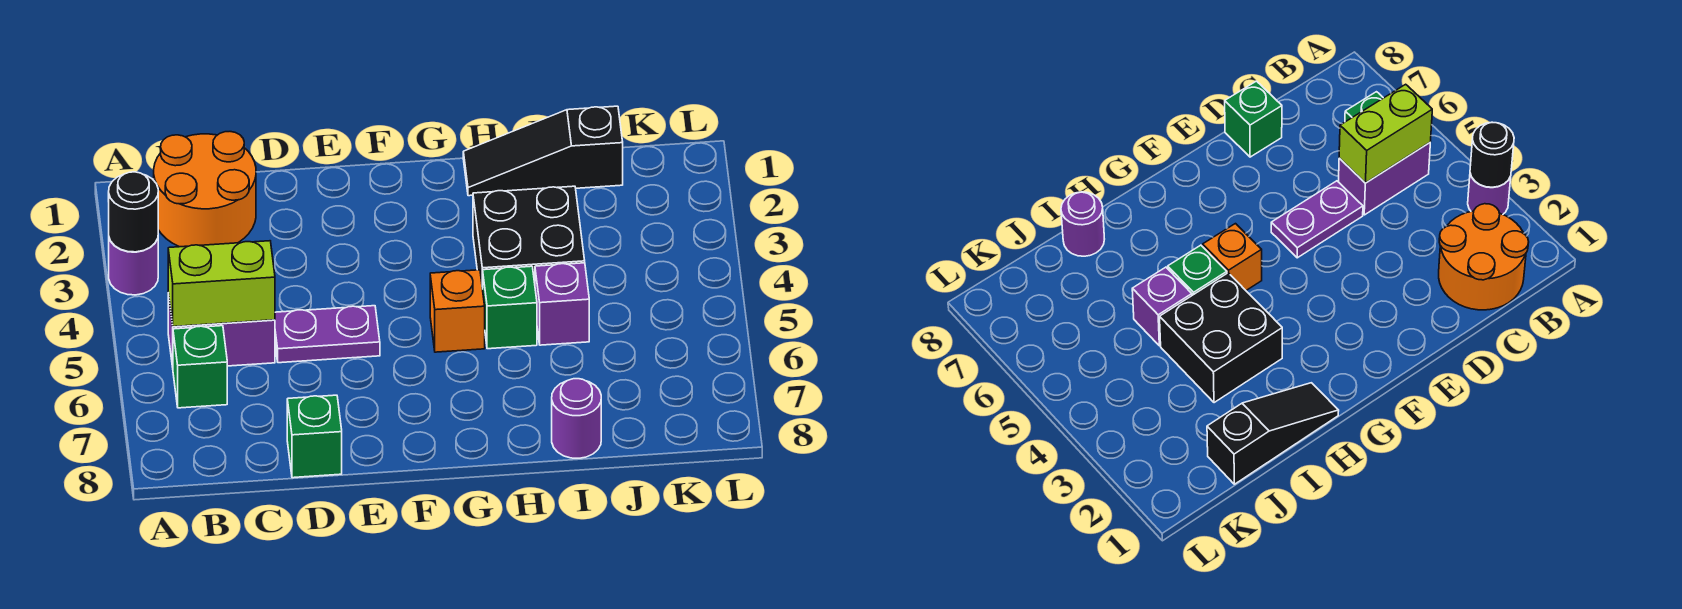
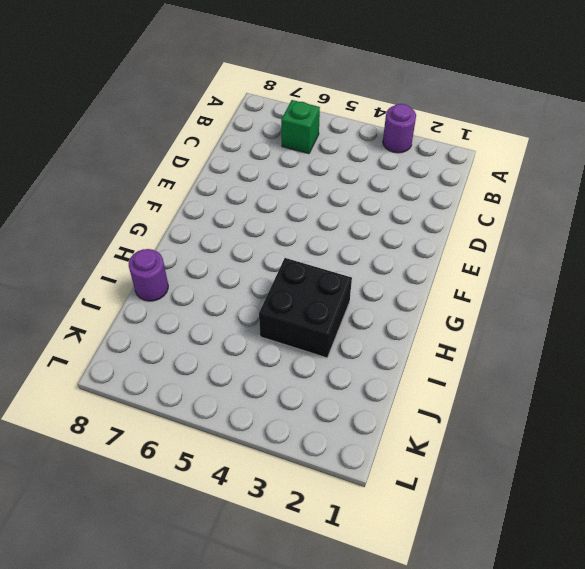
none -> orange round brick B1:C2 level 1
none -> purple brick B5:C5 level 1
none -> purple plate D5:E5 level 1

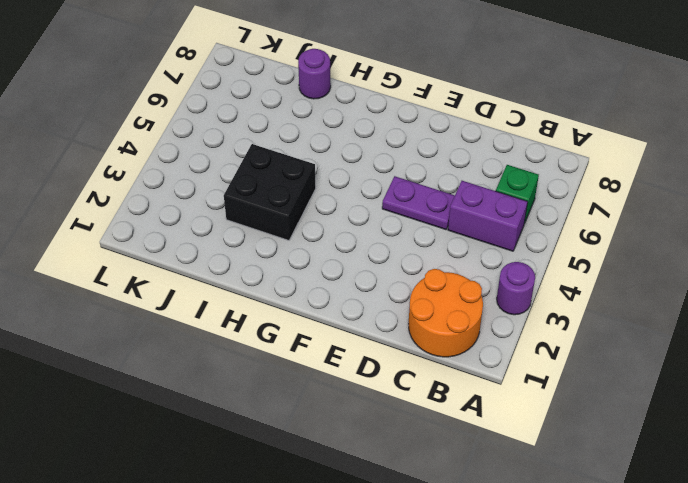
none -> green brick D8 level 1
none -> orange brick G5 level 1
none -> black slope H1:J1 level 1 top J

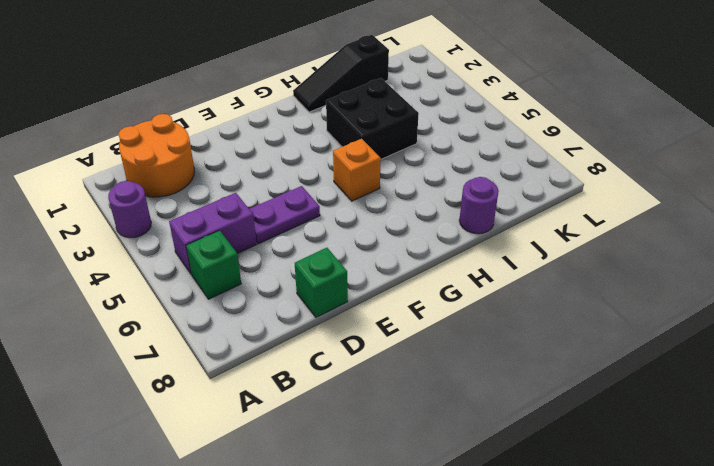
none -> green brick H5 level 1
none -> purple brick I5 level 1
none -> black round brick A3 level 2

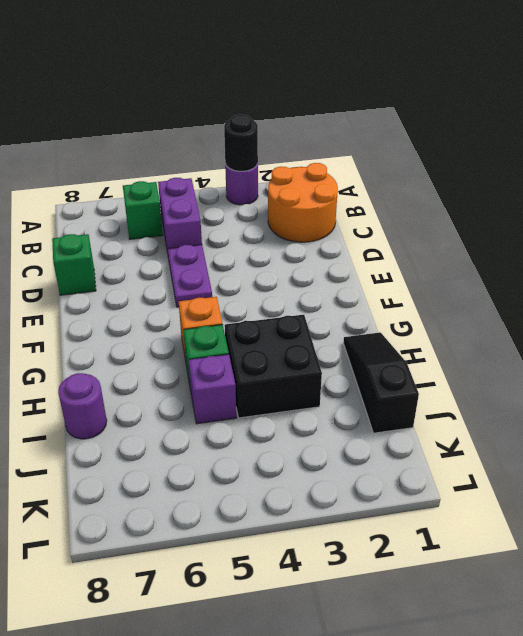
none -> lime brick B5:C5 level 2

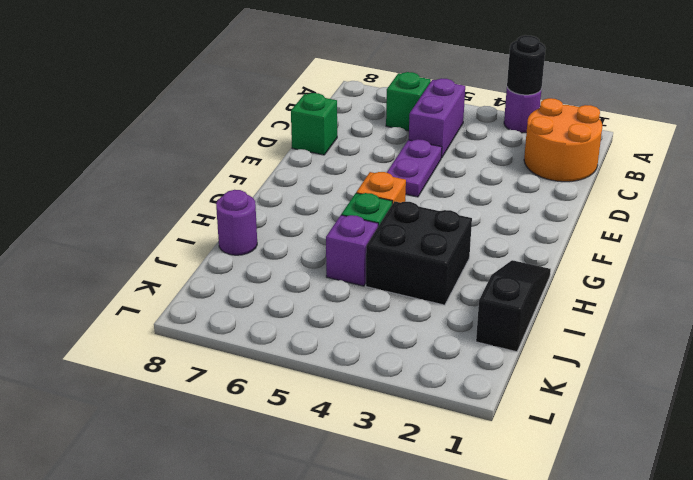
none -> lime brick B5:C5 level 2

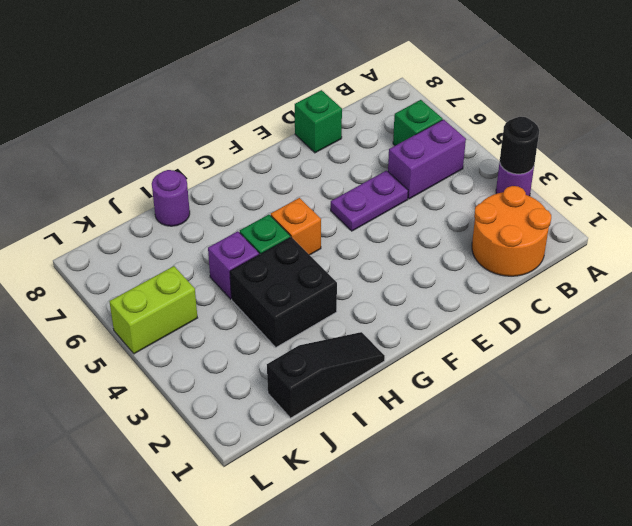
lime brick K5:L5 level 1 -> lime brick B5:C5 level 2

